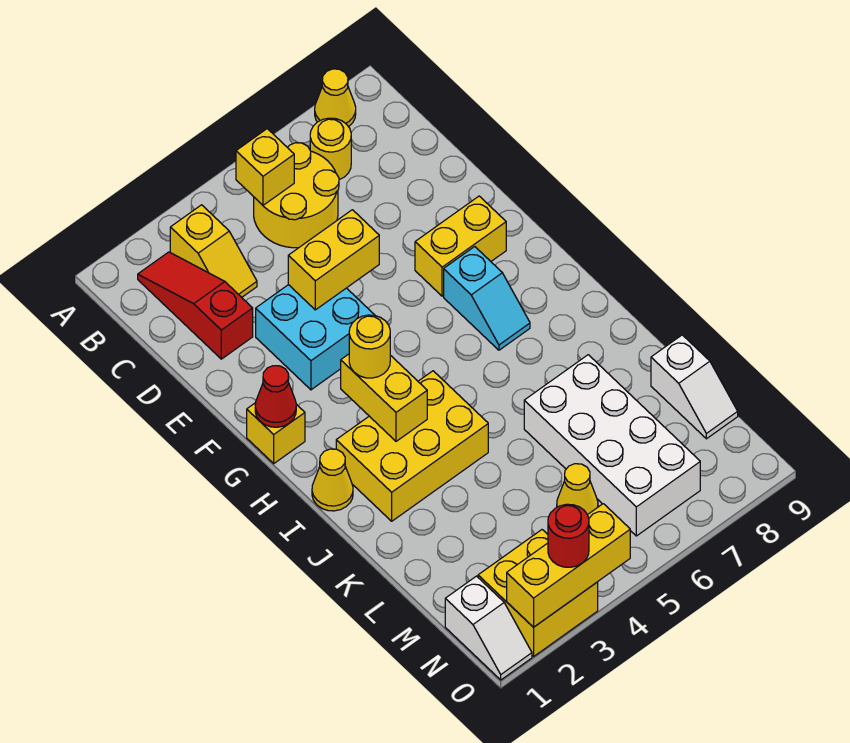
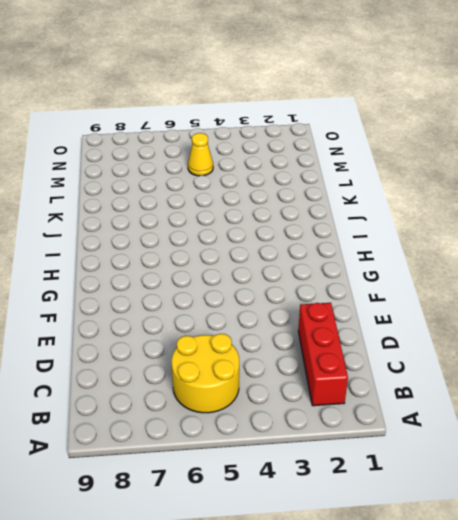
red brick B2:D2 level 1 -> red slope B2:D2 level 1 top D
none -> yellow cone A8 level 1
none -> yellow slope B3:C3 level 1 top B
none -> yellow round brick B7 level 1

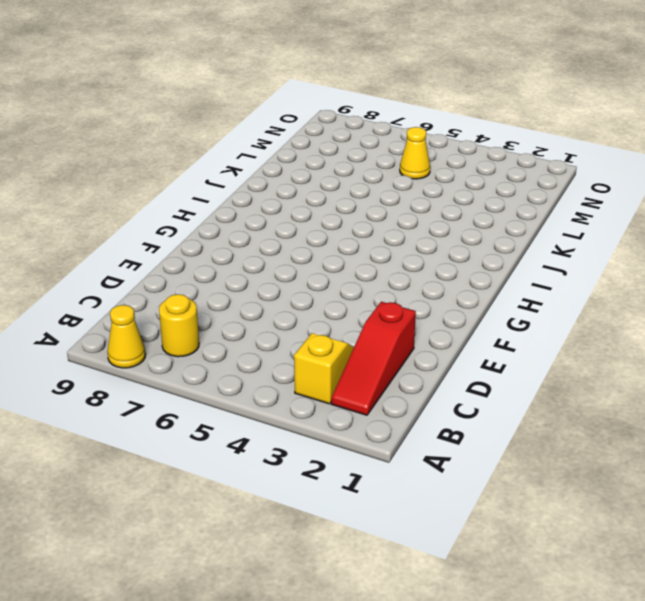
none -> yellow round brick B5:C6 level 1
none -> cyan brick E3:F4 level 1
none -> yellow brick F7:F8 level 1

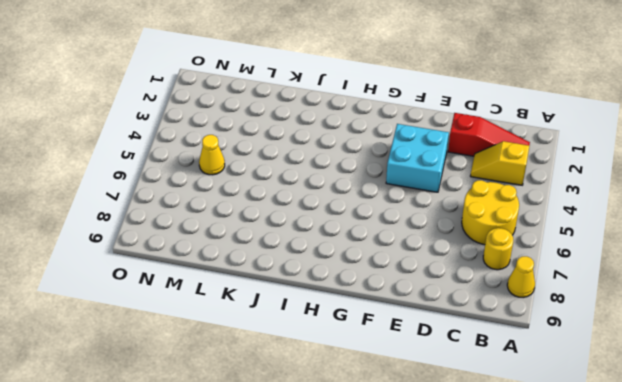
none -> yellow brick F7:F8 level 1
none -> yellow brick G1 level 1
none -> cyan slope G7:H7 level 1 top G

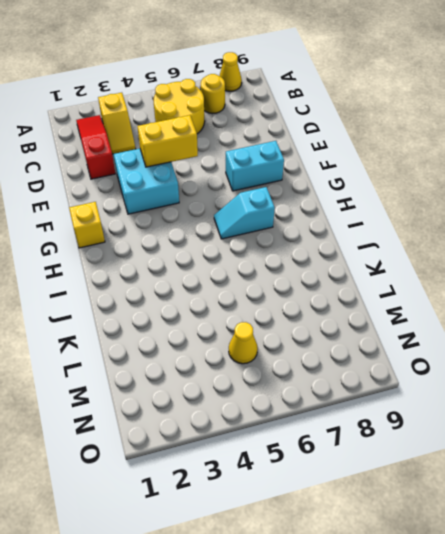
cyan brick F7:F8 level 1 -> yellow brick F7:F8 level 1
cyan slope H6:H7 level 1 top 7 -> cyan slope G7:H7 level 1 top G
none -> yellow cone I1 level 1
none -> yellow brick I2:J4 level 1
none -> white brick K6:N7 level 1

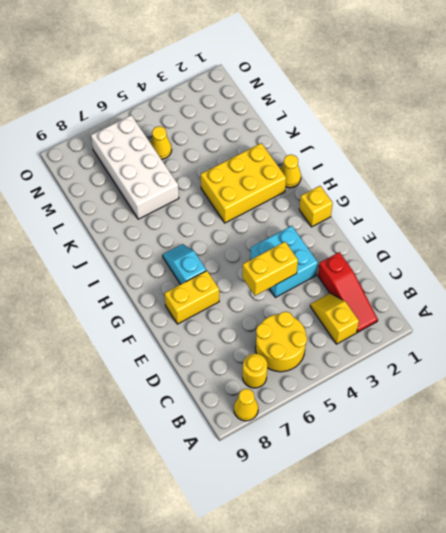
none -> white slope L9:M9 level 1 top L
none -> white slope N1:O1 level 1 top N
none -> yellow brick N2:O3 level 1

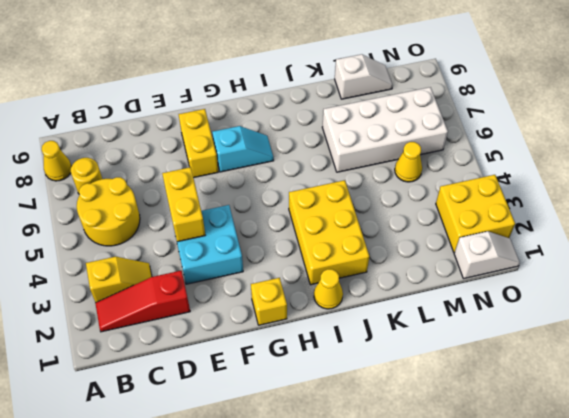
none -> yellow brick B5 level 2
none -> red cone G1 level 2
none -> yellow brick H3:I3 level 2

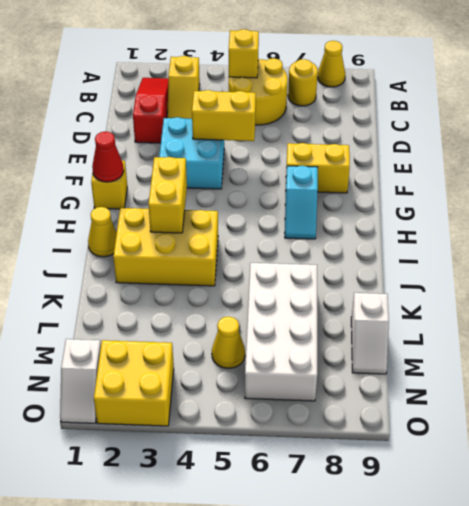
none -> yellow brick O2:O4 level 2
none -> yellow round brick H3 level 3
none -> red round brick O3 level 3

